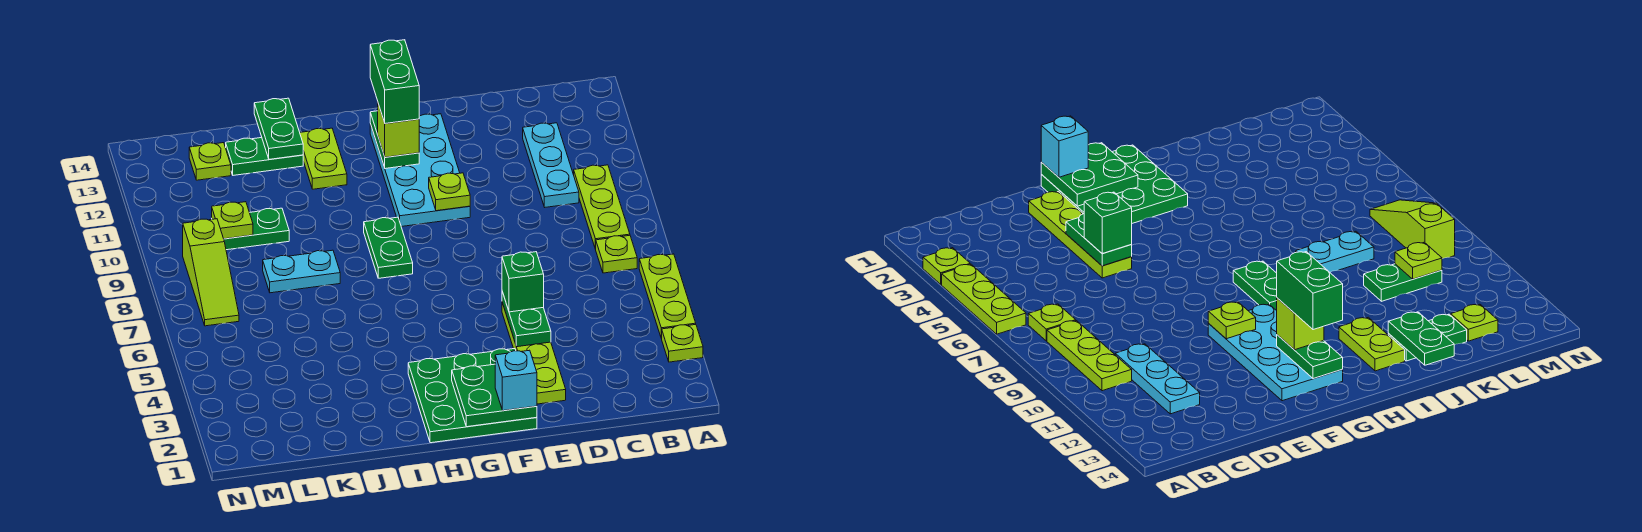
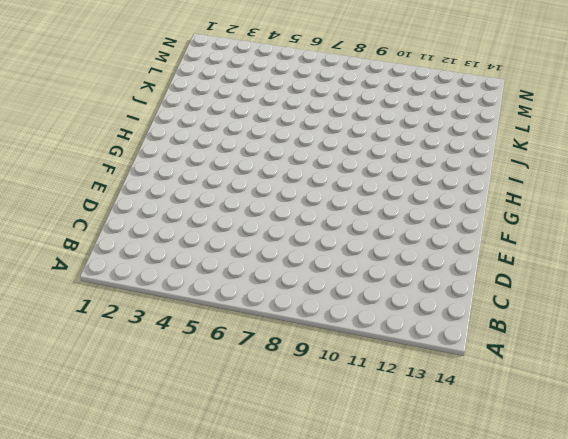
none -> lime plate A3 level 1
none -> lime plate A4:A6 level 1
none -> lime plate B7 level 1

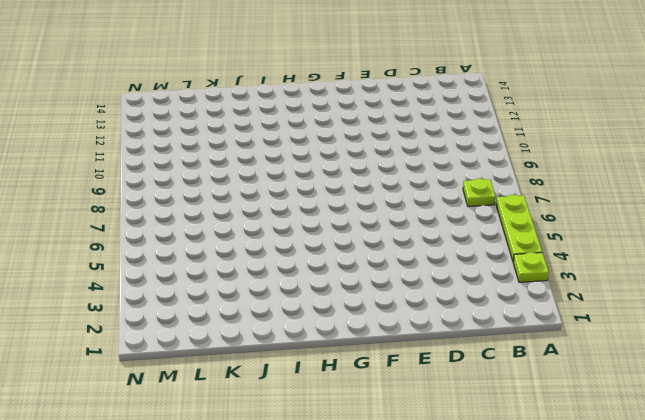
none -> lime plate B8:B10 level 1
none -> cyan plate C10:C12 level 1
none -> lime plate E2:E5 level 1

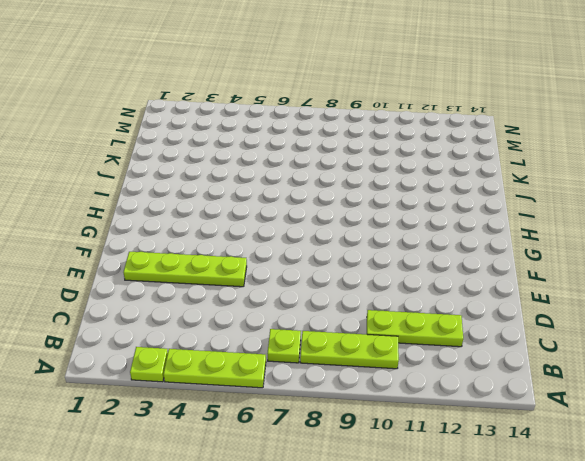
lime plate C10:C12 level 1 -> cyan plate C10:C12 level 1
none -> green plate F1:H3 level 1
none -> cyan plate F10:G13 level 1
none -> green plate H8:H9 level 1

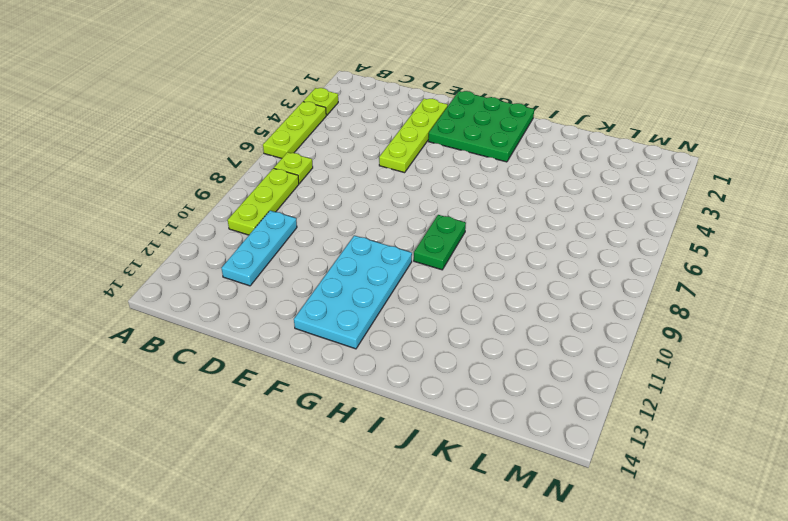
none -> lime plate I12:I13 level 1
none -> cyan plate J8:K8 level 1
none -> green plate J13:K13 level 1

